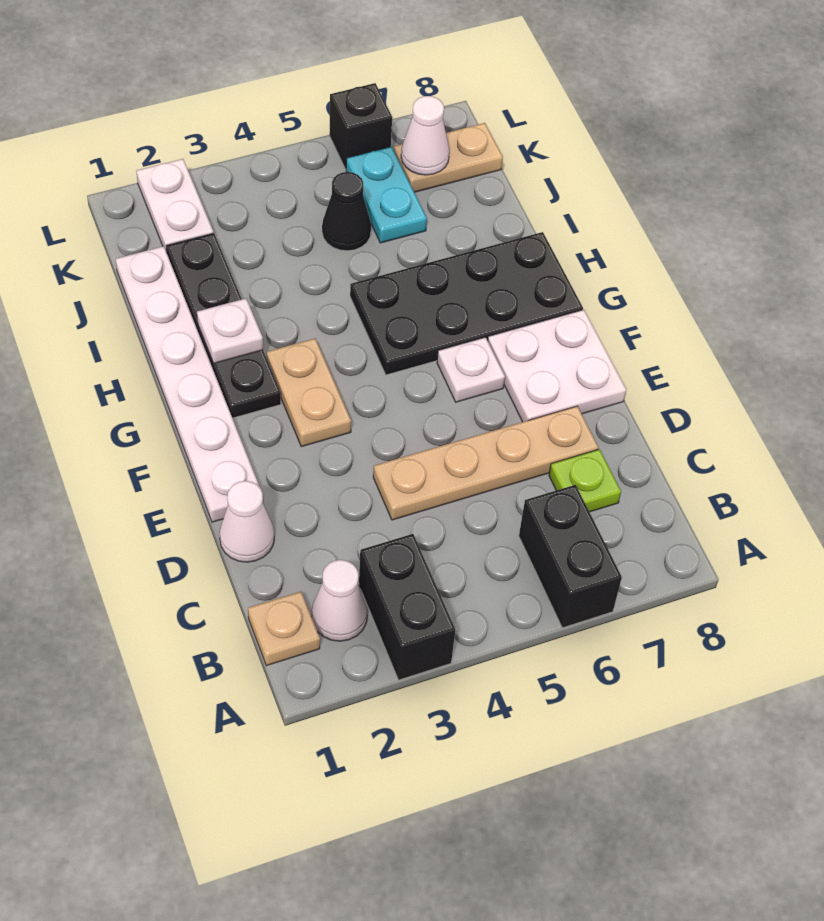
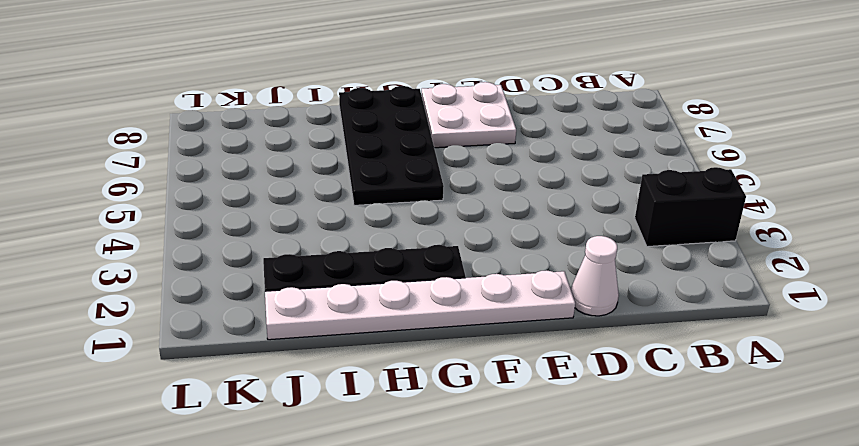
none -> black brick A6:B6 level 1
none -> tan plate B1 level 1
none -> white cone B2 level 1

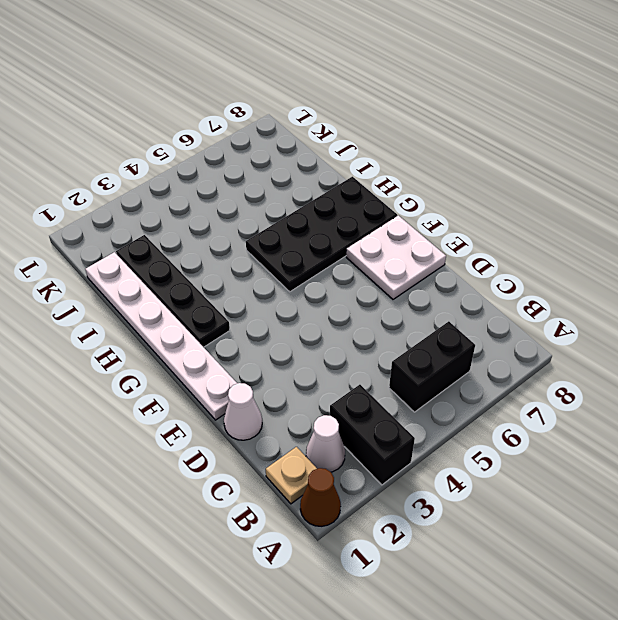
brown cone A1 level 1 -> none
black brick B5:B6 level 1 -> black brick A6:B6 level 1
none -> lime plate C7 level 1
none -> tan plate D4:D7 level 1
none -> tan plate F3:G3 level 1

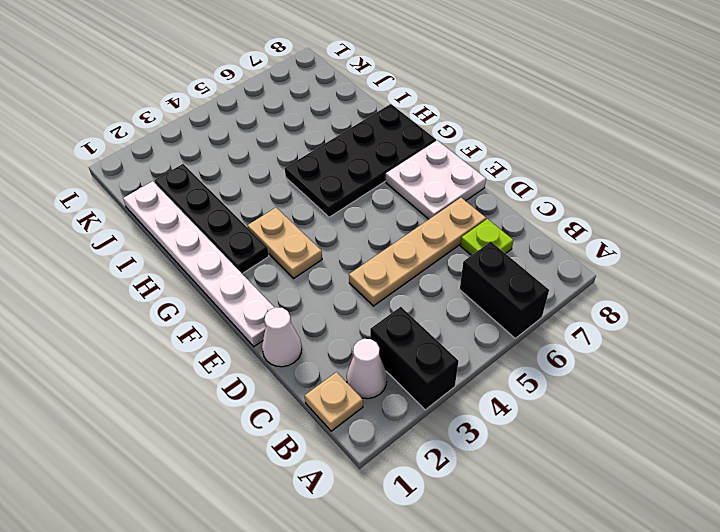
none -> white plate F6 level 1
none -> black cone J5 level 1
none -> cyan plate J6:K6 level 1

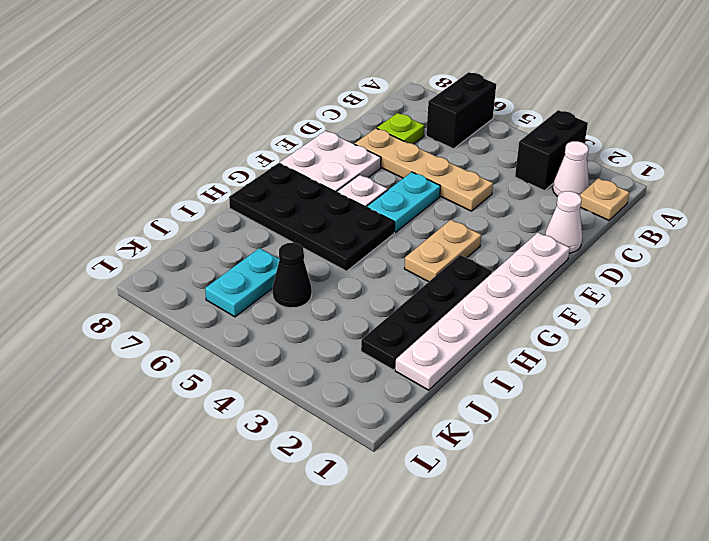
cyan plate E5:F5 level 1 -> none
none -> white plate K2:L2 level 1
none -> tan plate K7:K8 level 1
none -> black brick L6 level 1

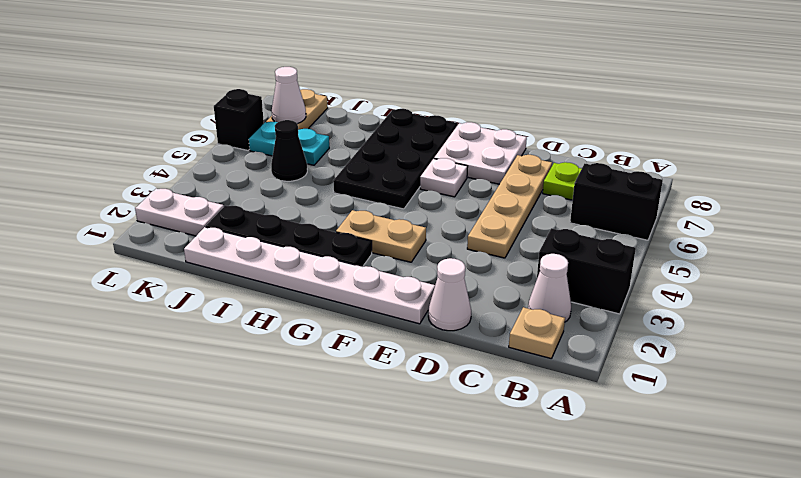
none -> white plate H2 level 2

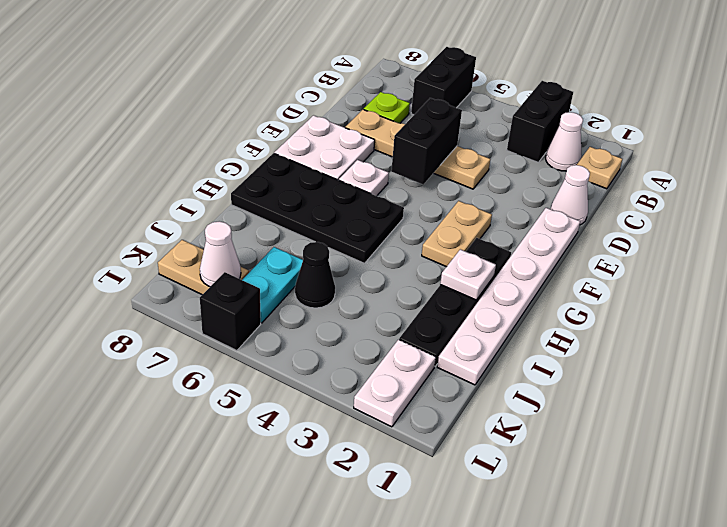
black brick D5:E5 level 2 -> none

